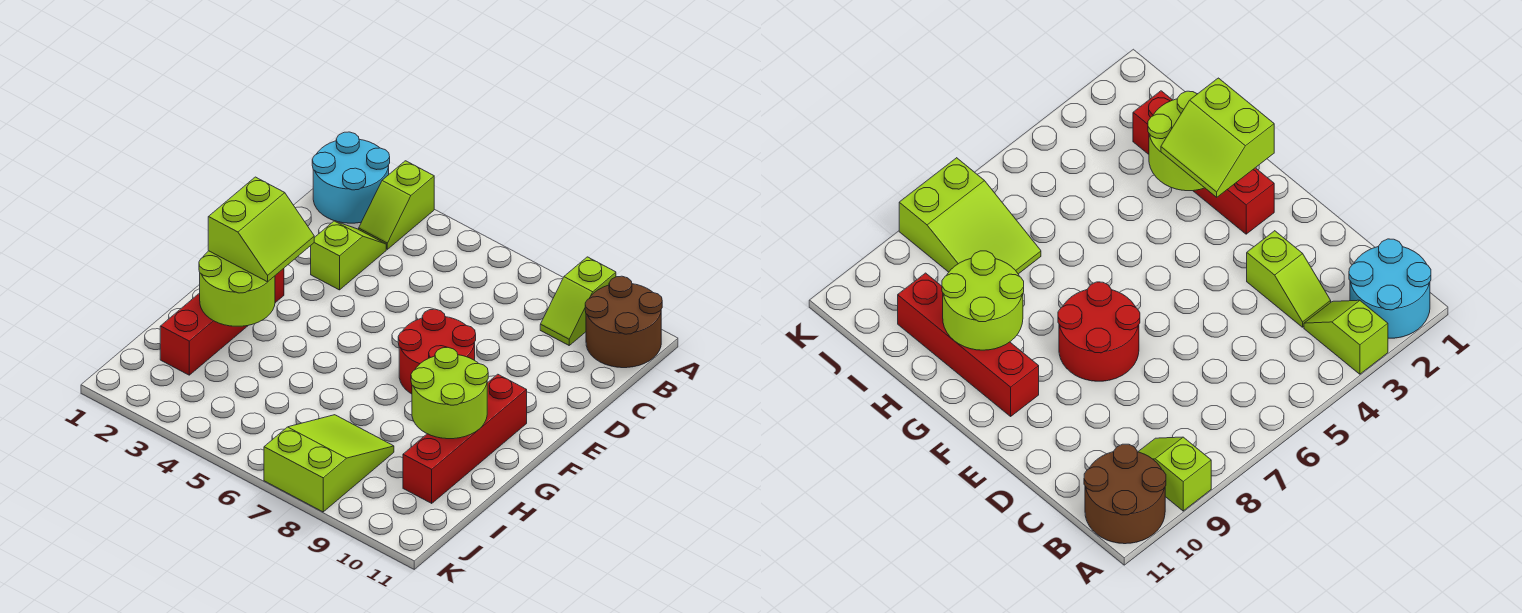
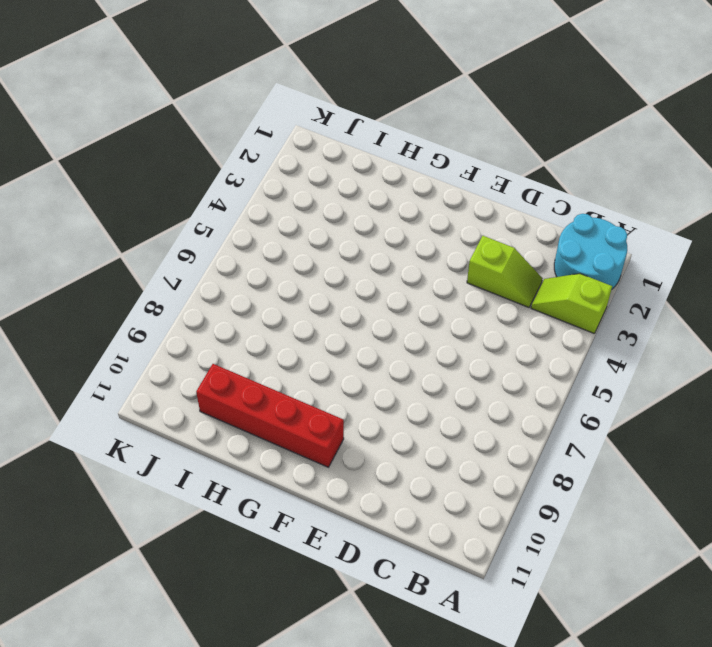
none -> lime slope A9:B9 level 1 top A
none -> brown round brick A10:B11 level 1
none -> red round brick E7:F8 level 1

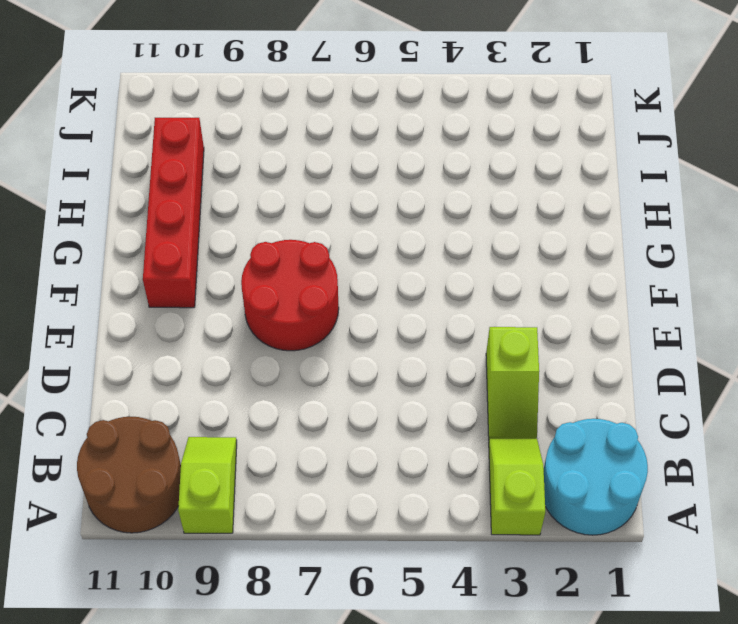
none -> red brick F2:I2 level 1
none -> lime slope I7:K8 level 1 top K
none -> lime round brick G2:H3 level 2

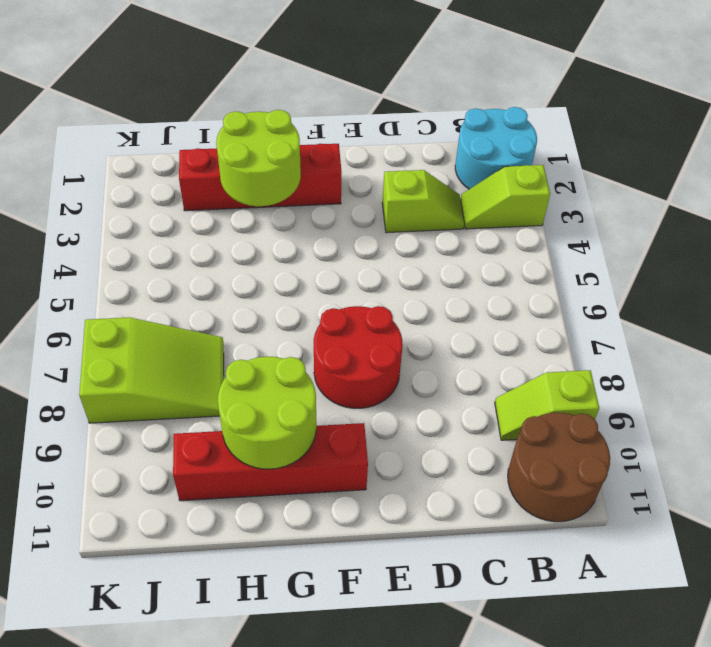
none -> lime slope F2:G3 level 3 top 2

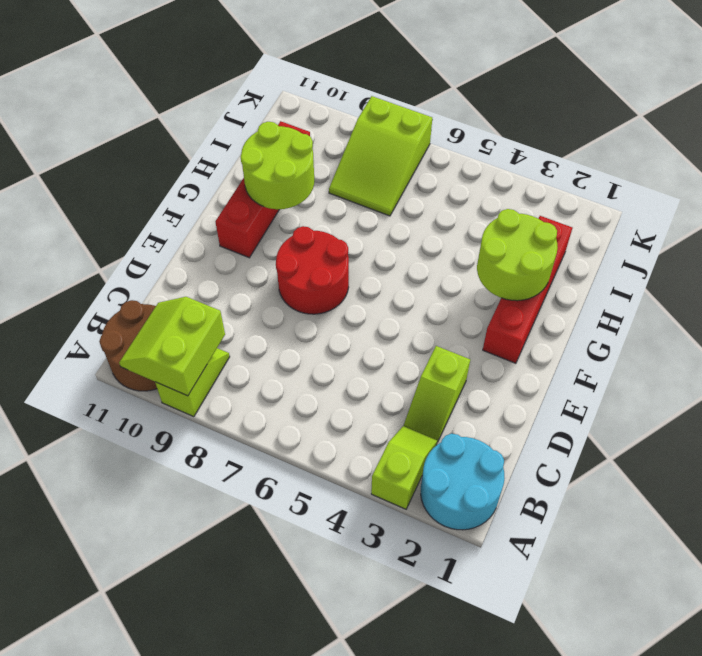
lime slope A9:B10 level 2 top 9 -> lime slope F2:G3 level 3 top 2

